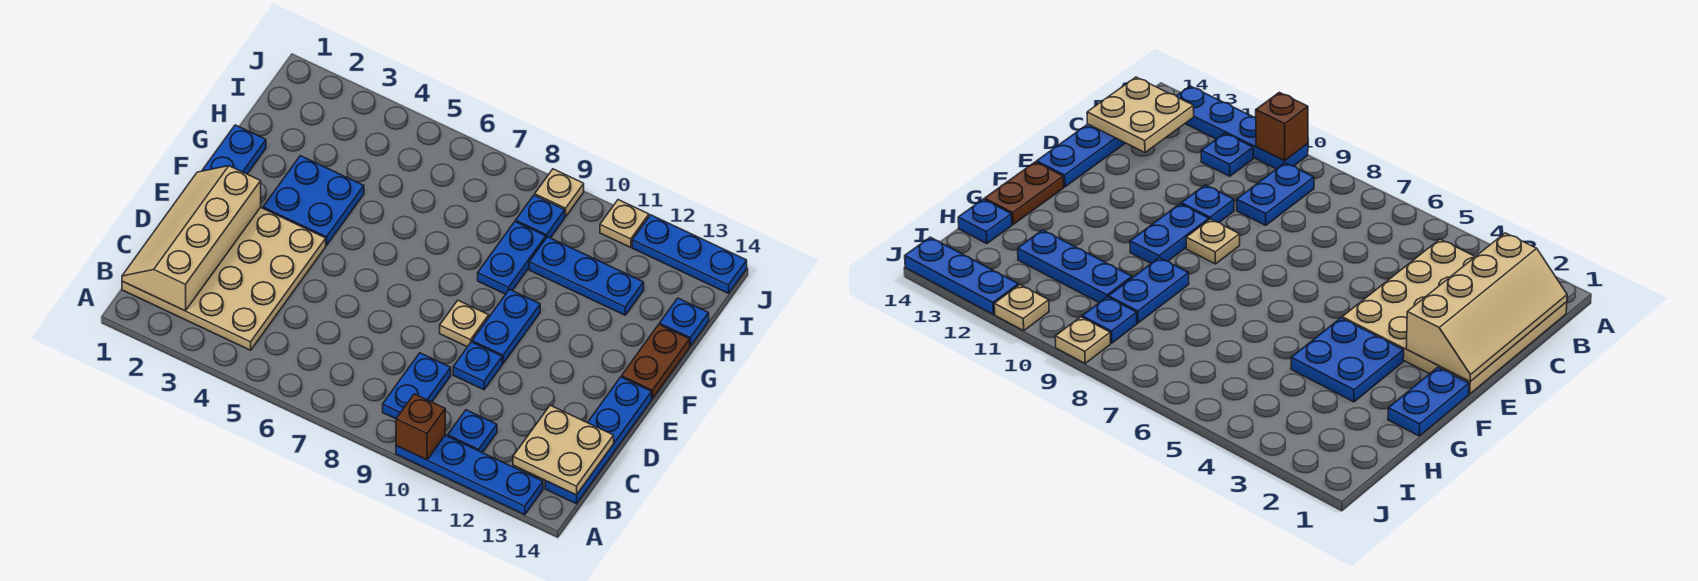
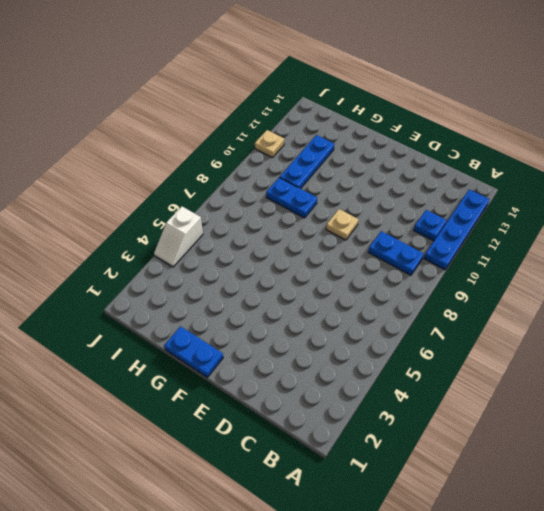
white slope J4:J5 level 1 top 5 -> none
none -> tan plate B1:E4 level 1
none -> blue plate B14:E14 level 1
none -> blue plate D10 level 1

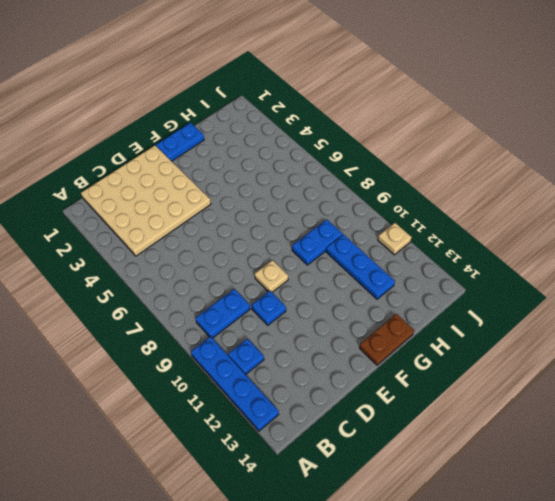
none -> blue plate B14:E14 level 1
none -> blue plate E10:F10 level 1
none -> blue plate F3:G4 level 1

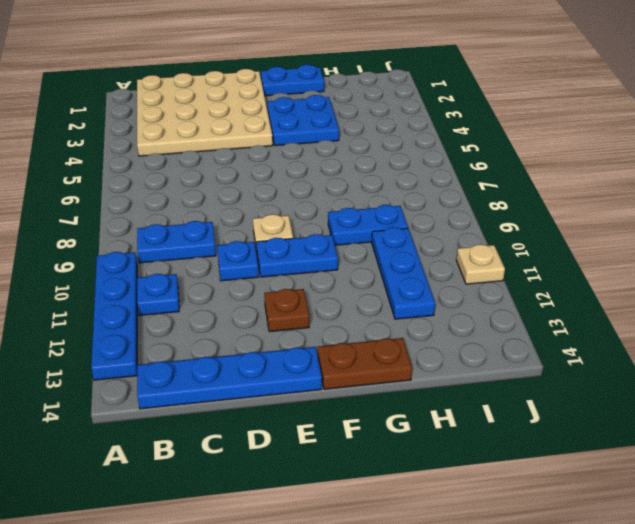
brown plate E12 level 1 -> none
none -> blue plate H14 level 1
none -> blue plate I9 level 1
none -> tan plate J9 level 1

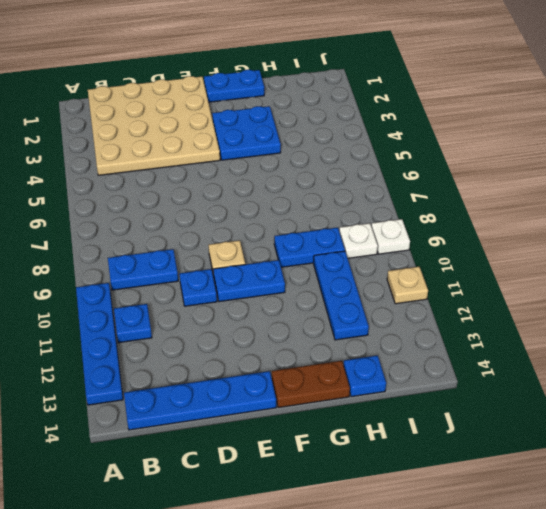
white plate I9 level 1 -> blue plate I9 level 1
white plate J9 level 1 -> tan plate J9 level 1
none -> blue plate J12:J14 level 1
none -> brown brick A10 level 2
none -> tan slope B1:E2 level 2 top 2

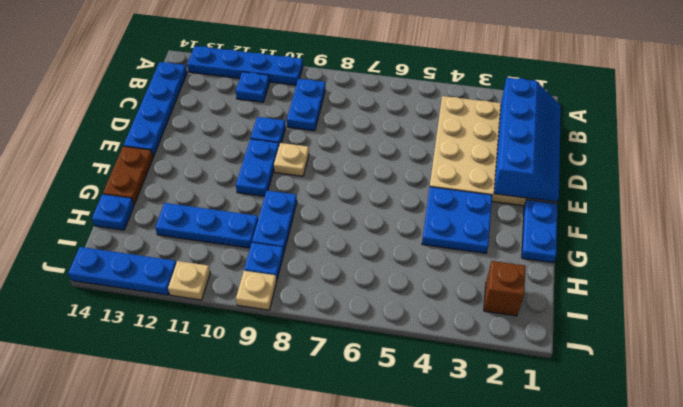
blue slope B1:E2 level 2 top 2 -> tan slope B1:E2 level 2 top 2
brown brick I2 level 1 -> brown brick A10 level 2
none -> tan plate B13:C14 level 2

